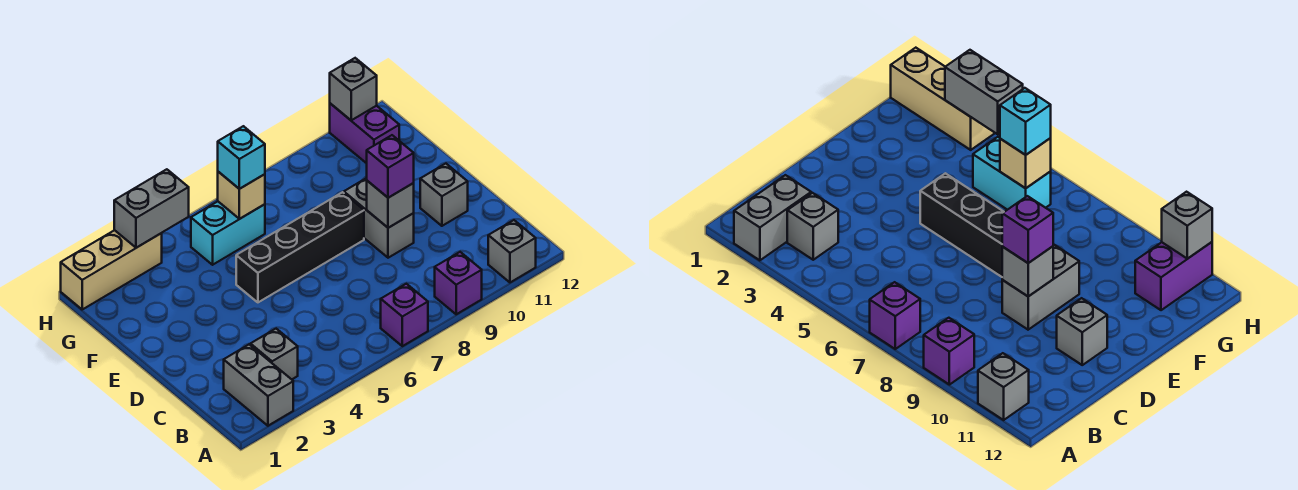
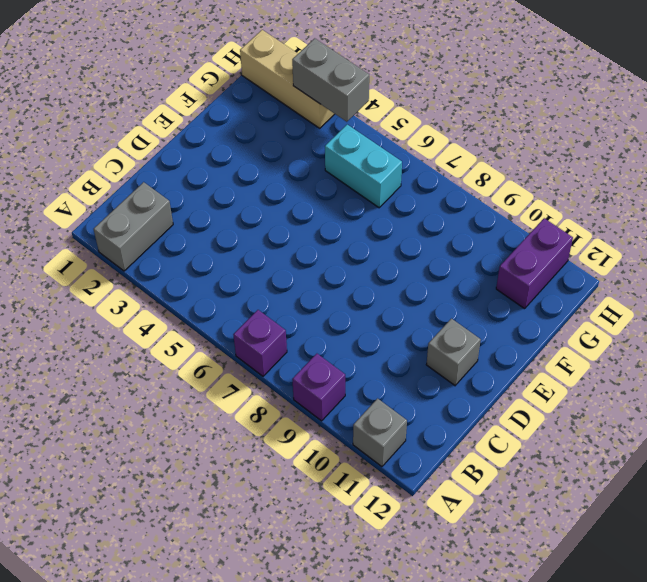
none -> grey brick B3 level 1
none -> grey brick D9:E9 level 1
none -> black brick E5:E8 level 1

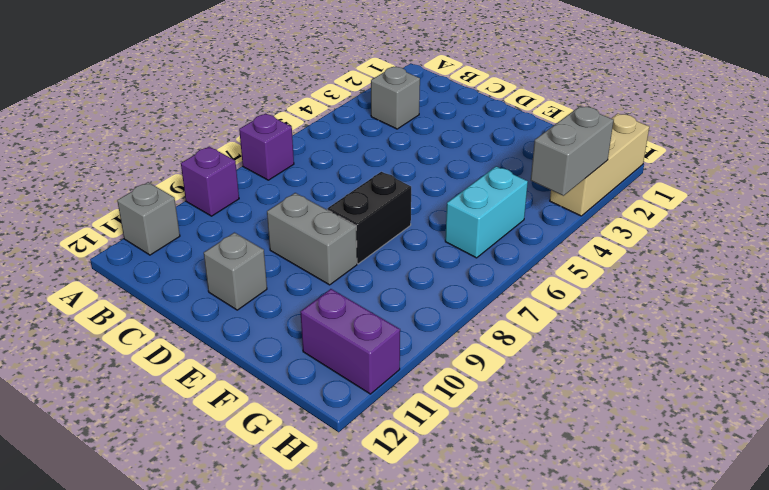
black brick E7:E8 level 1 -> black brick E5:E8 level 1
none -> grey brick A2:B2 level 1
none -> grey brick D9 level 2
none -> tan brick G6 level 2

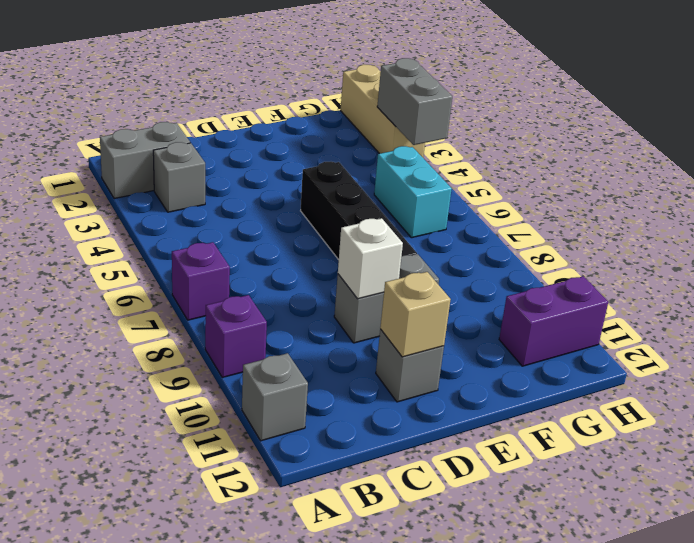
white brick D9 level 2 -> grey brick D9 level 2
tan brick D11 level 2 -> tan brick G6 level 2
none -> grey brick H11 level 2
none -> purple brick D9 level 3
none -> cyan brick G6 level 3

